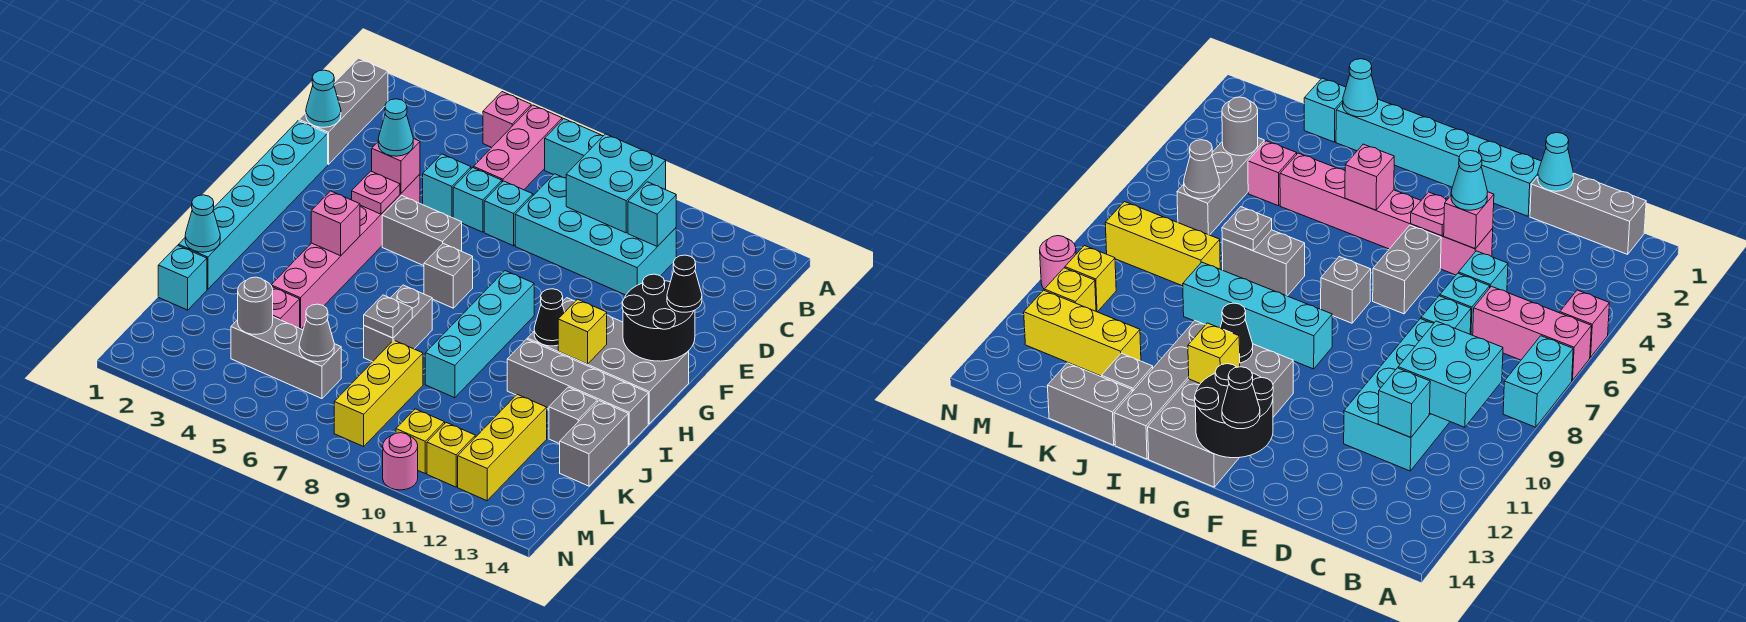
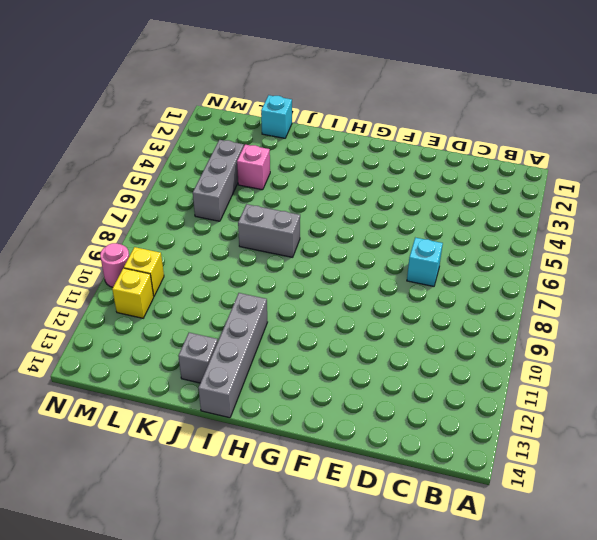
none -> pink brick A5 level 1
none -> pink brick A6:C6 level 1
none -> cyan brick A7:A8 level 1
none -> grey brick B1:D1 level 1

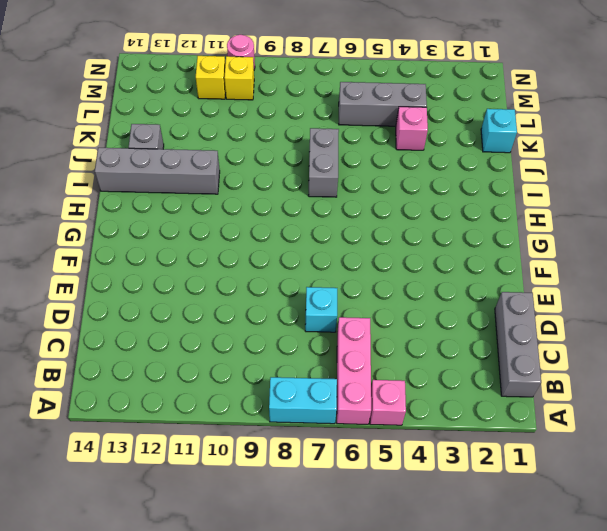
none -> cyan brick C8:D11 level 1
none -> cyan brick D5 level 1
none -> cyan brick D6 level 1
none -> cyan brick E1:J1 level 1

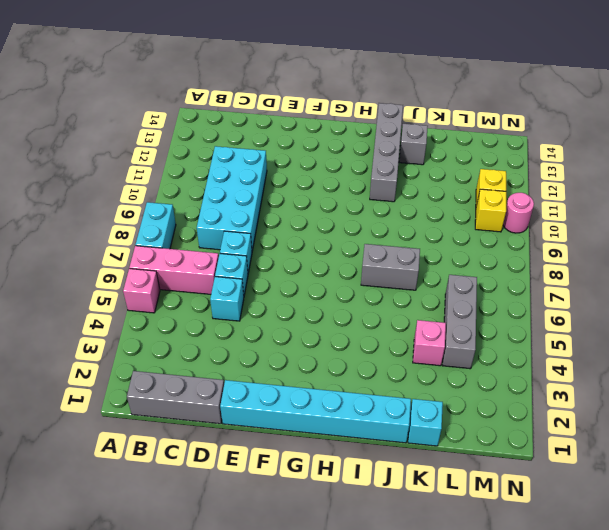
none -> pink brick E4:J4 level 1
none -> grey brick F5:F6 level 1
none -> grey brick G7 level 1
none -> cyan brick G9:J9 level 1

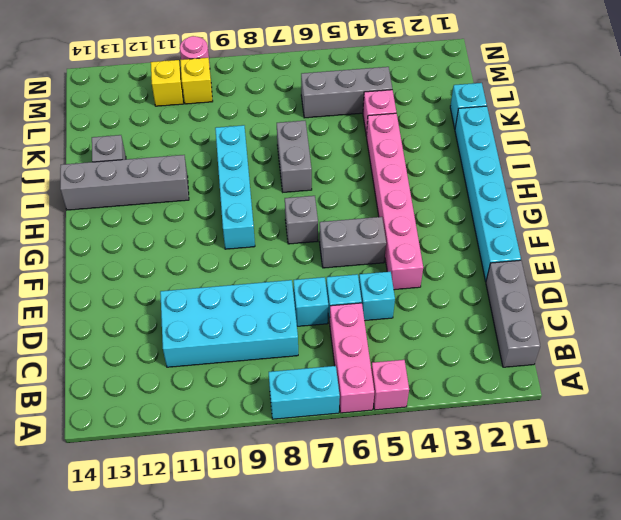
none -> grey brick G11:H14 level 1
none -> grey brick J14:K14 level 1
none -> yellow brick K8:M8 level 1
none -> yellow brick K12:M12 level 1

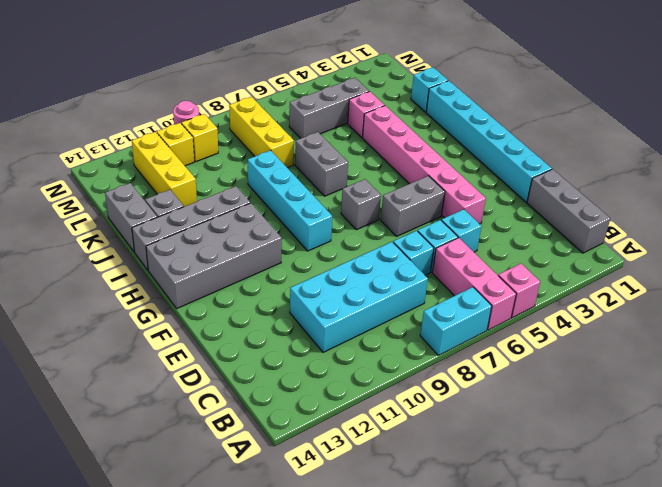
none -> cyan brick B9:C10 level 2
none -> cyan brick C11 level 2
none -> cyan cone D1 level 2
none -> pink brick E4 level 2

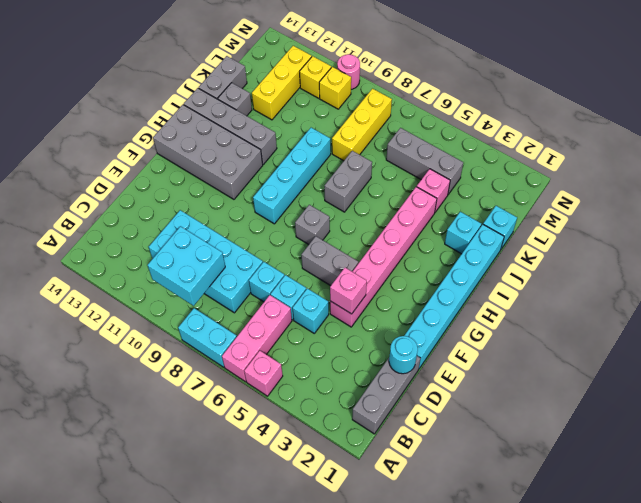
cyan round brick D1 level 2 -> cyan cone D1 level 2
cyan brick J2 level 1 -> cyan brick C11 level 2
none -> pink plate F4 level 2
none -> black round brick F13:G14 level 2
none -> pink brick H4 level 2
none -> black cone H11 level 2

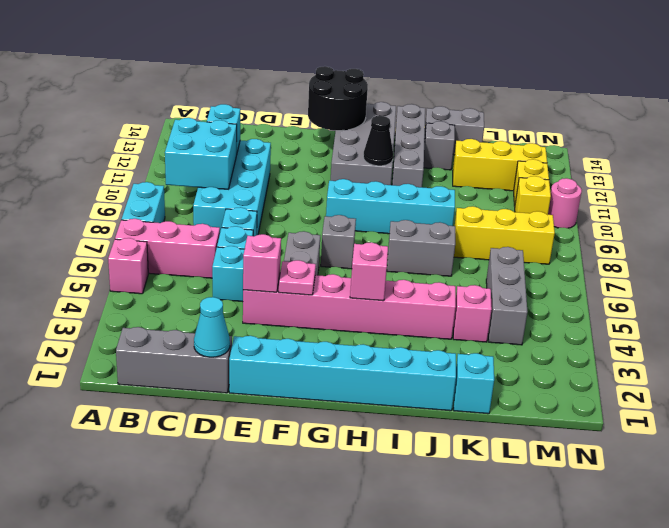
none -> yellow brick H12 level 2
none -> cyan cone J1 level 2
none -> grey plate J7 level 2
none -> grey round brick L4 level 2

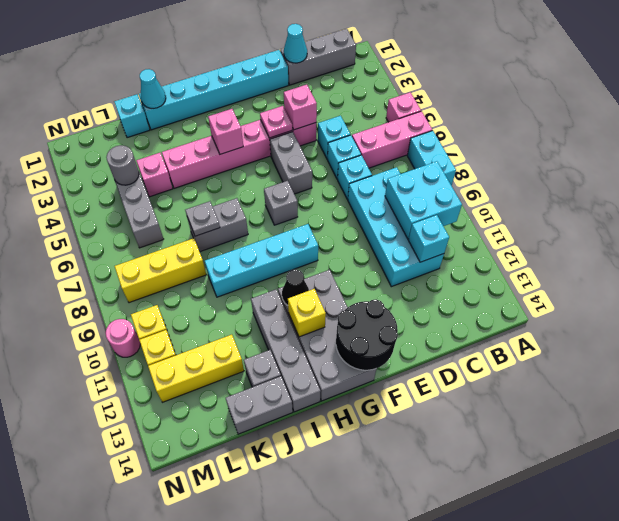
none -> grey cone L6 level 2
none -> cyan cone E4 level 3
none -> black cone F14 level 3

